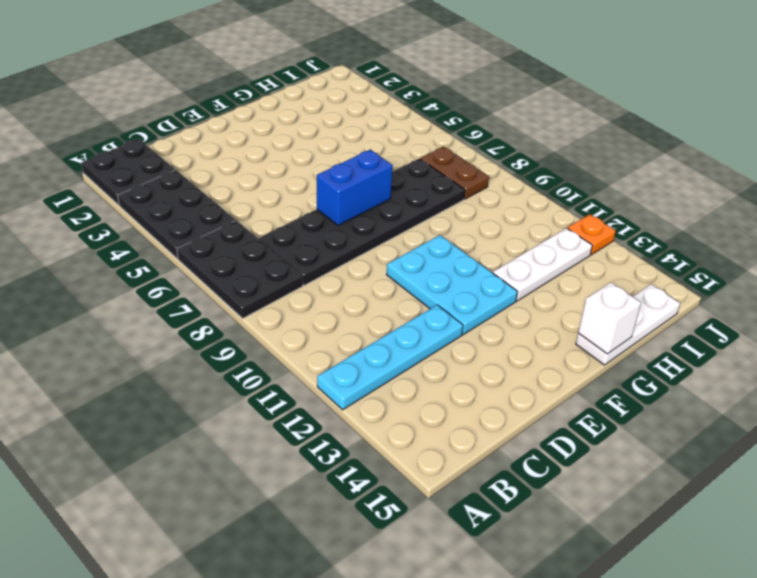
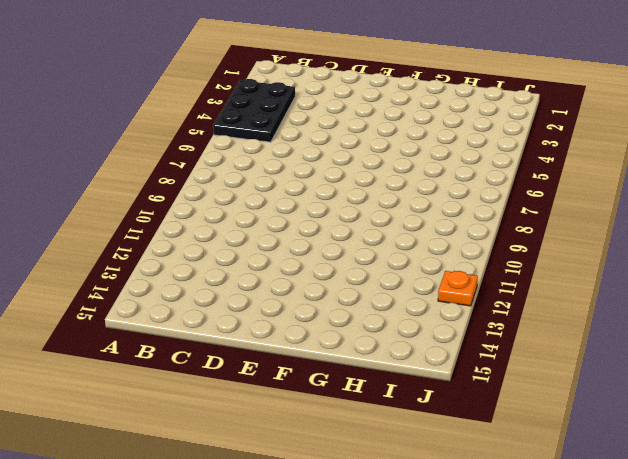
none -> black plate A1:B2 level 1
none -> black plate A6:B8 level 1
none -> cyan plate A12:D12 level 1

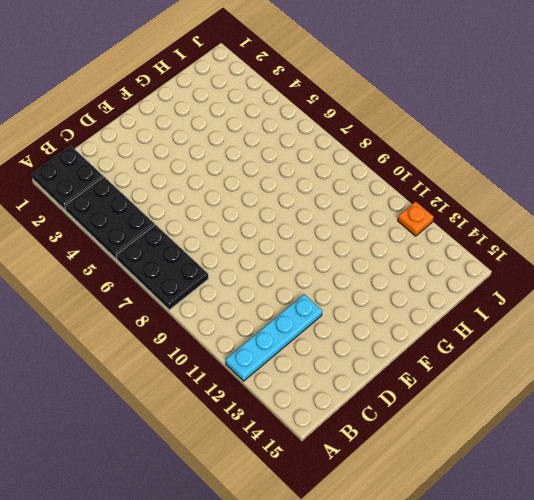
none -> black plate C7:H8 level 1
none -> cyan plate E10:F12 level 1
none -> white plate G12:I12 level 1

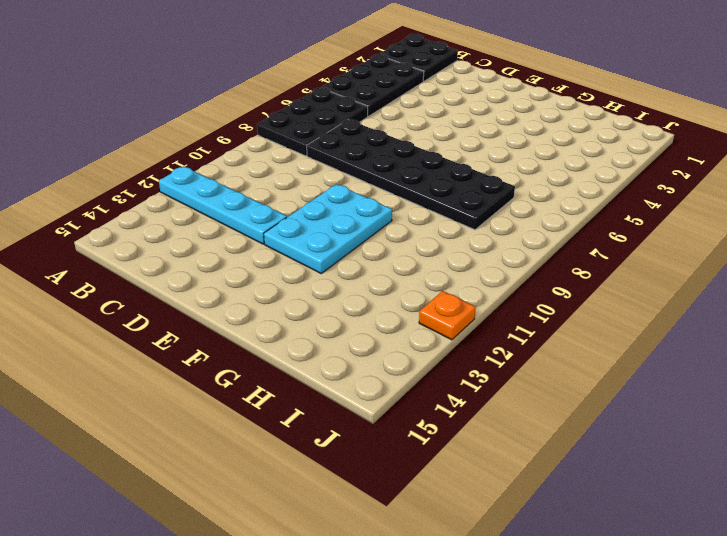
none -> white plate G12:I12 level 1
none -> white plate G15:I15 level 1
none -> brown plate I7:I8 level 1

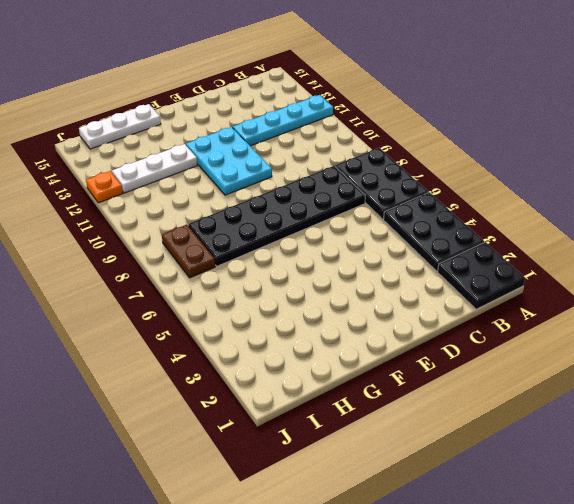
none -> blue brick E7:F7 level 2
none -> white brick G15 level 2

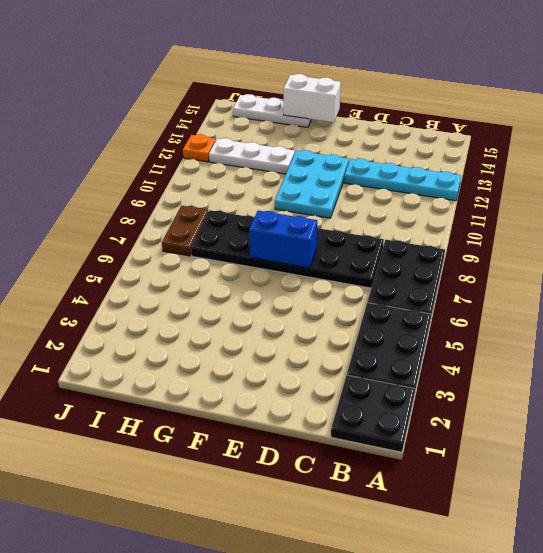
white brick F15:G15 level 2 -> white brick G15 level 2

